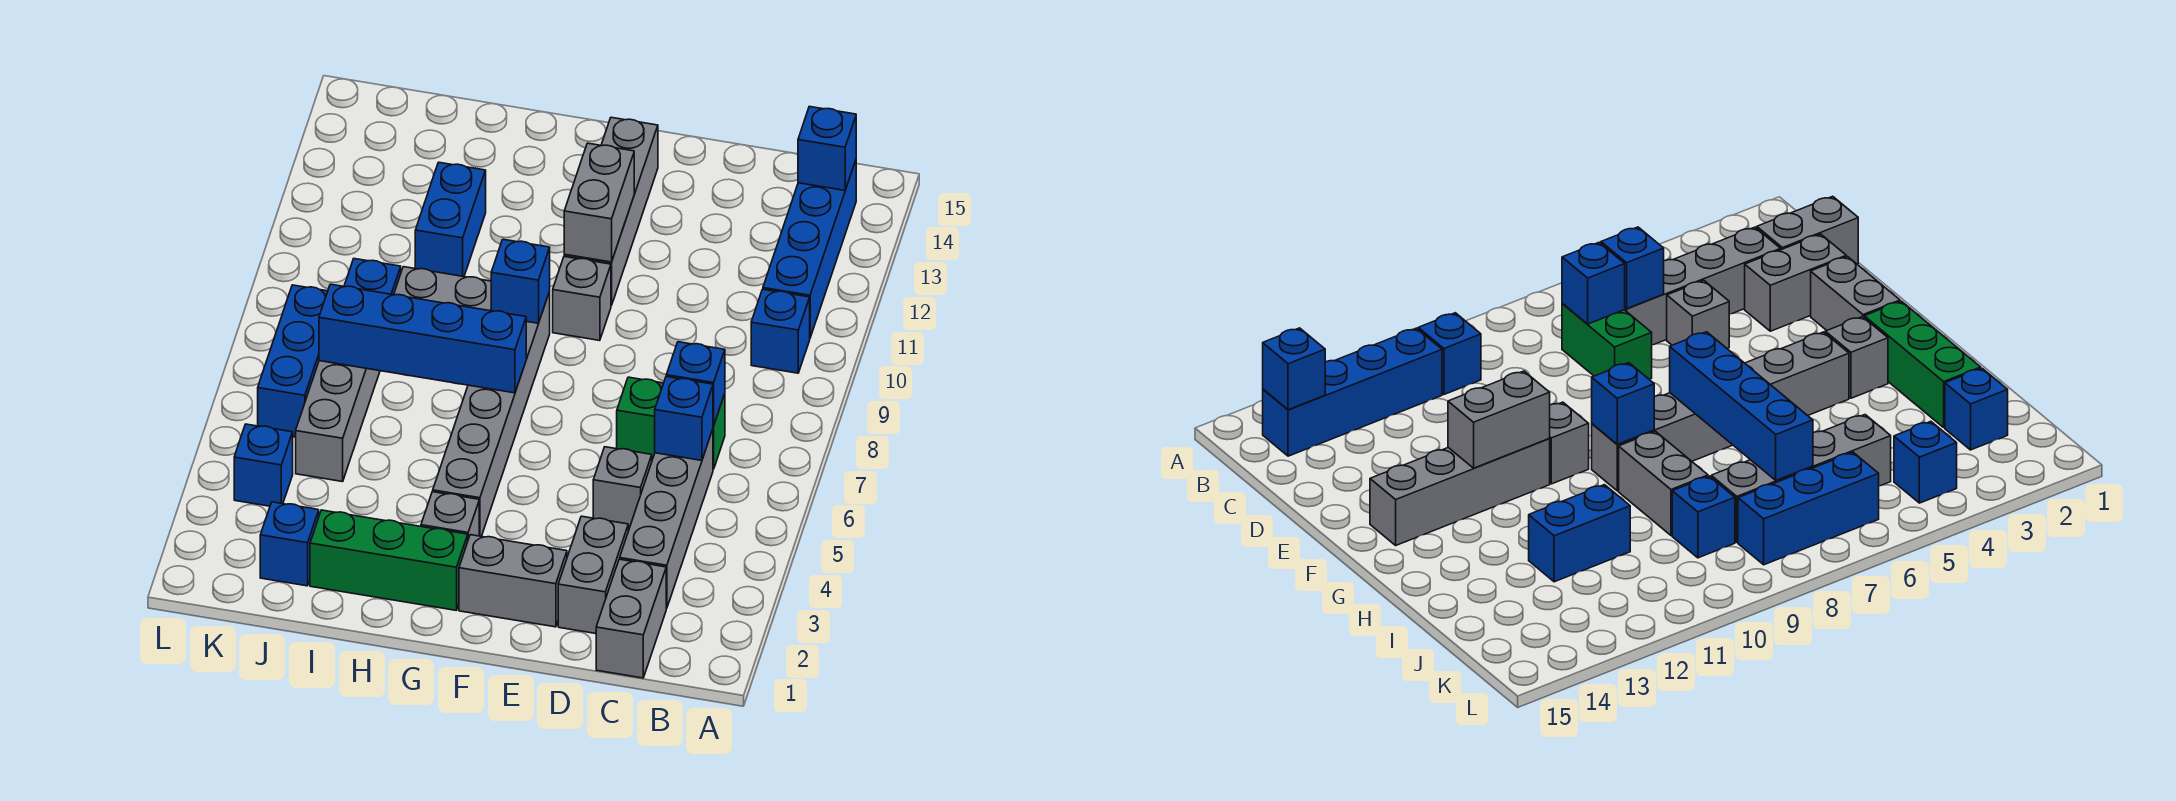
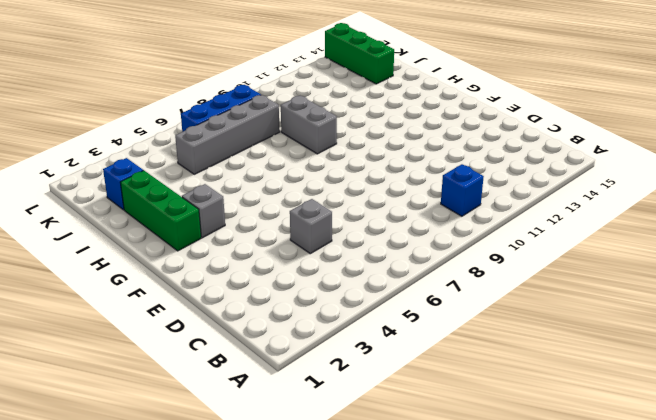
green brick J14:L14 level 1 -> none
none -> blue brick B11:B14 level 1
none -> grey brick C1:C2 level 1
none -> grey brick C3:C6 level 1

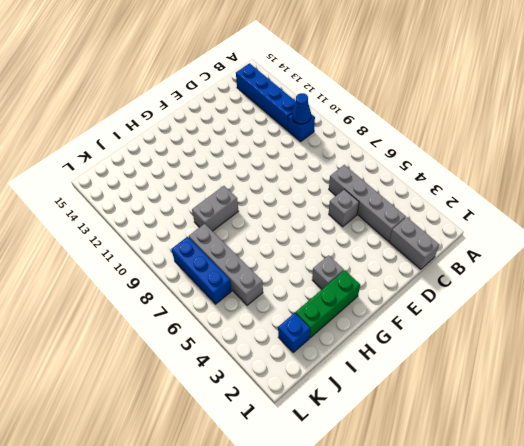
blue cone B10 level 2 -> none
none -> green brick C7:D7 level 1
none -> grey brick D2:D3 level 1
none -> grey brick E2:F2 level 1

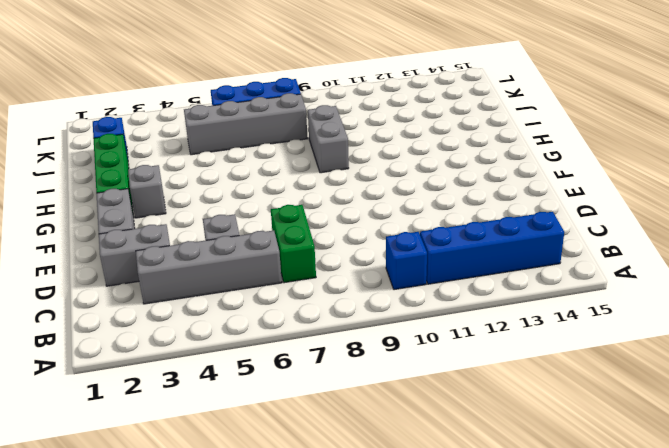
none -> grey brick C1:C2 level 1
none -> grey brick F10 level 1
none -> grey brick F11:F14 level 1

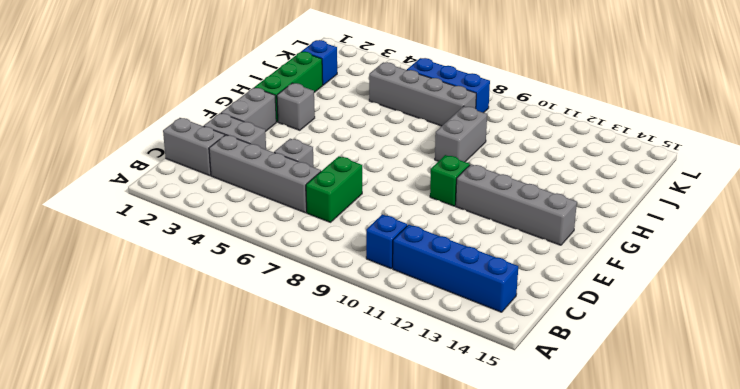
green brick F10 level 1 -> grey brick F10 level 1
none -> grey brick G4:G9 level 1
none -> blue brick I11:I12 level 1
none -> blue brick J9 level 1

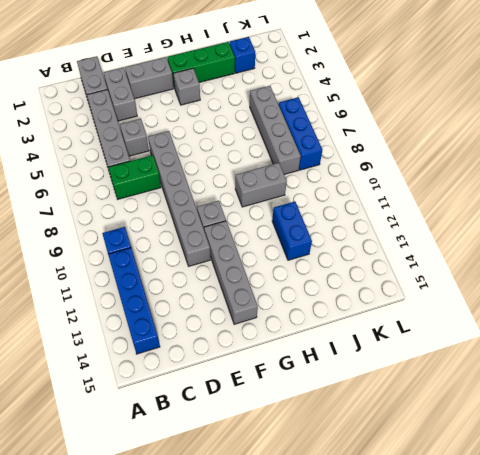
grey brick E6:E11 level 1 -> grey brick G4:G9 level 1
none -> blue brick J9 level 1
none -> blue brick K4 level 1
none -> blue brick B14 level 2

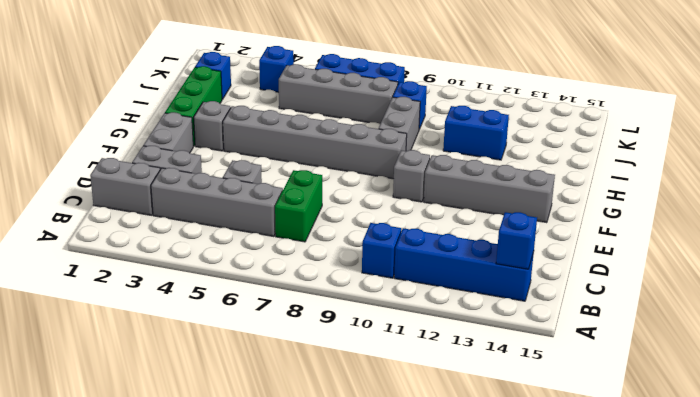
none -> blue brick C6 level 2
none -> blue brick C7 level 2
none -> grey brick F11:F12 level 2

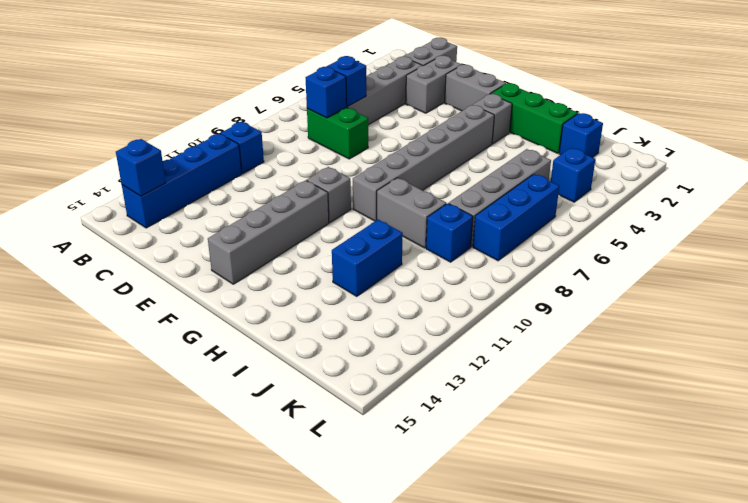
none -> grey brick D5 level 1
none -> grey brick F11:F12 level 2
none -> blue brick G7:J7 level 2

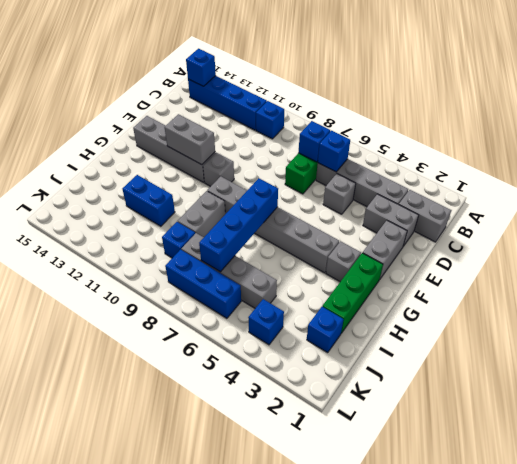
none -> blue brick G9 level 2

